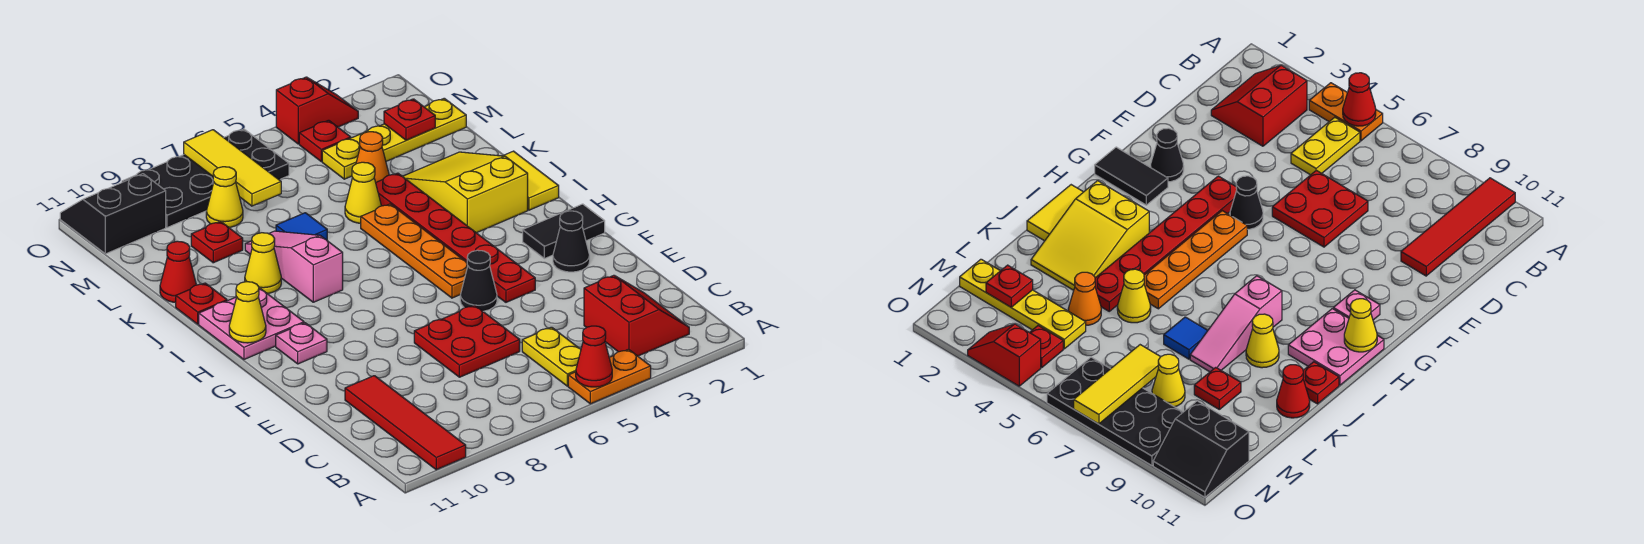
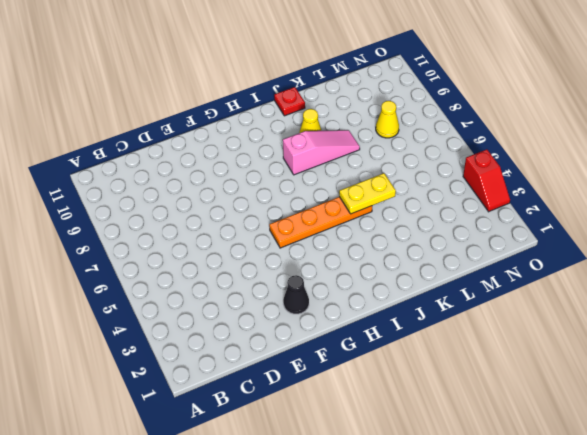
yellow plate J5:K5 level 2 -> yellow plate B5:C5 level 1
none -> orange plate A4:A5 level 1
none -> red tile A10:D10 level 1
none -> red slope B2:C3 level 1 top 3
none -> red plate D6:E7 level 1

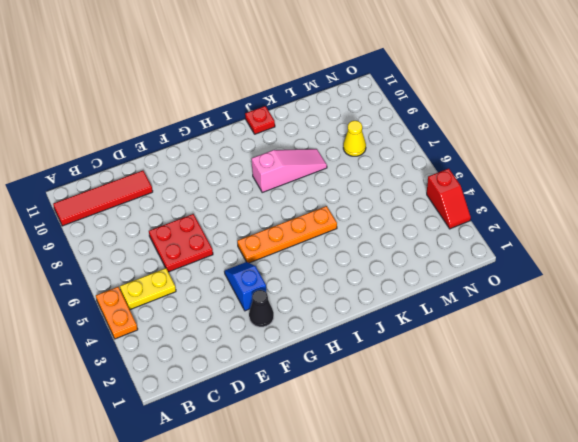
blue slope F3:F4 level 1 top 3 -> red plate F4:K4 level 1
none -> red slope B2:C3 level 1 top 3
none -> black cone F5 level 1
none -> black tile G1:G2 level 1
none -> pink plate G10 level 1

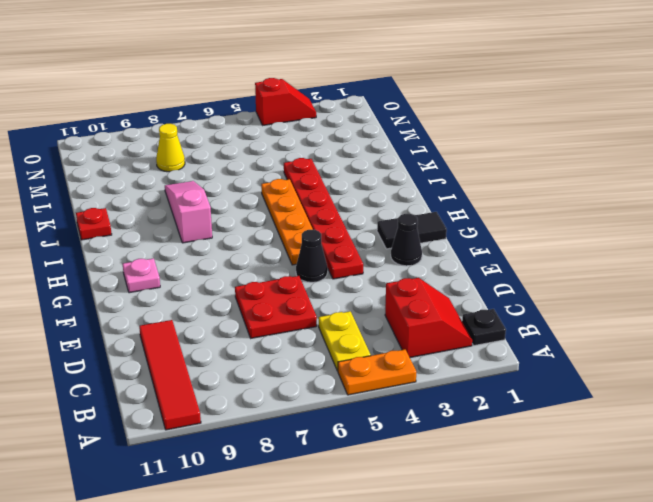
black plate B1 level 1 -> none
none -> pink plate H10:I11 level 1
none -> yellow tile I1:J1 level 1
none -> yellow slope I2:K3 level 1 top I
none -> yellow cone J9 level 1

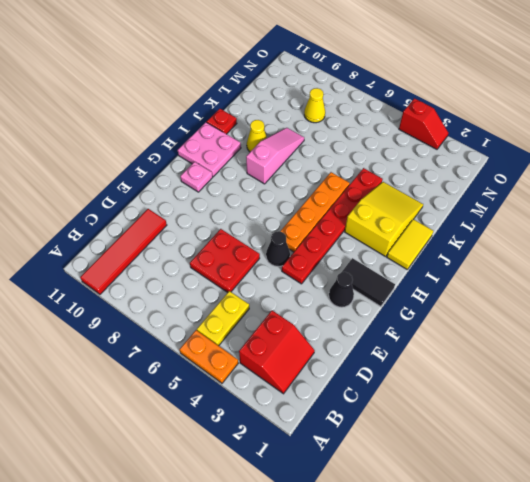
none -> yellow cone K5 level 1
none -> blue tile K7 level 1
none -> red cone K11 level 1
none -> orange cone L4 level 1

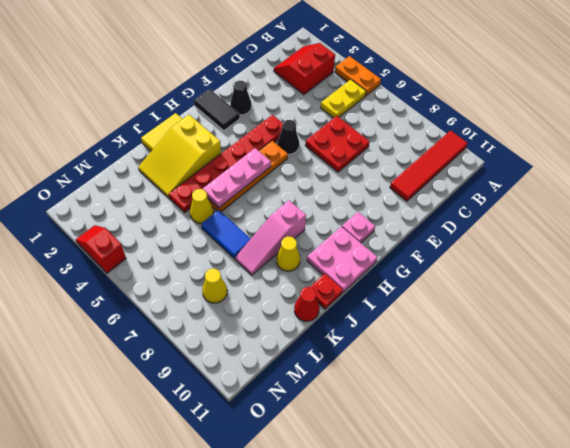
pink plate H5:J5 level 2 -> none
blue tile K6:K7 level 1 -> blue tile K7 level 1
none -> orange cone L4 level 1
none -> red plate L9 level 1
none -> yellow plate M1:M4 level 1
none -> red plate N4 level 1

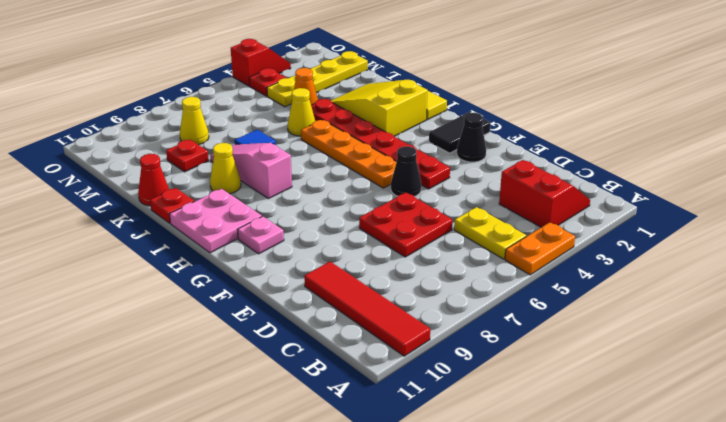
none -> black plate N6:O9 level 1
none -> black slope N10:O11 level 1 top N
none -> red cone A5 level 2
none -> yellow cone H11 level 2

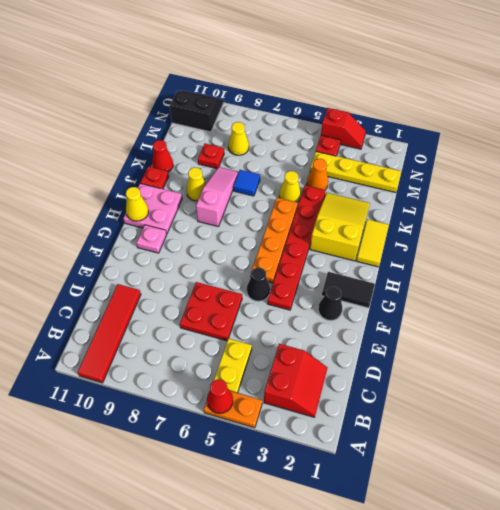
none -> black plate N6:O9 level 1
none -> red plate M2 level 2
none -> yellow tile M7:O7 level 2

